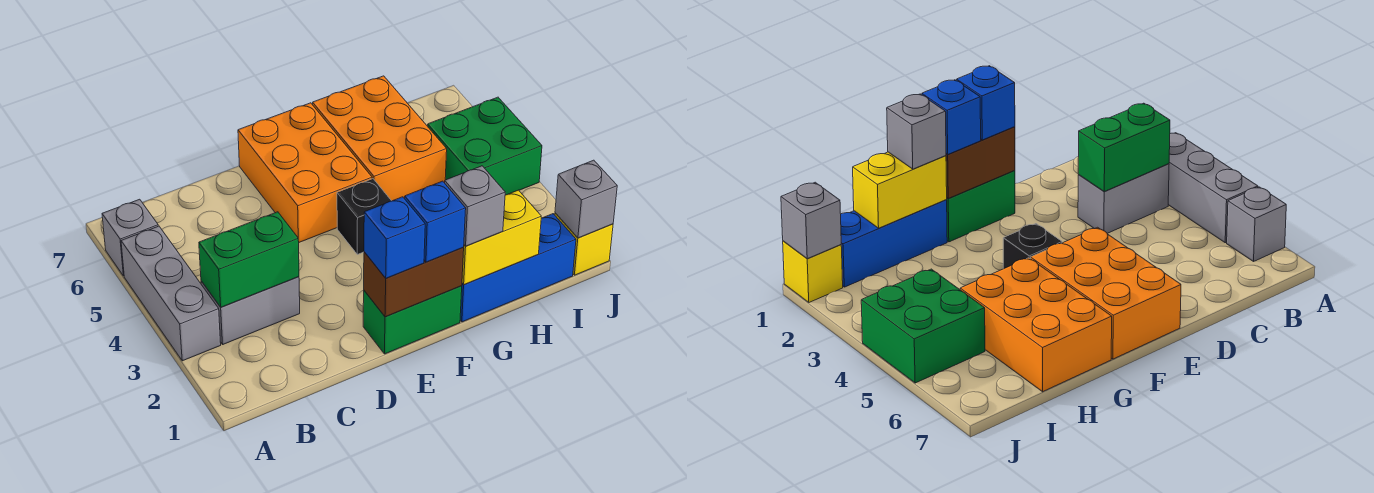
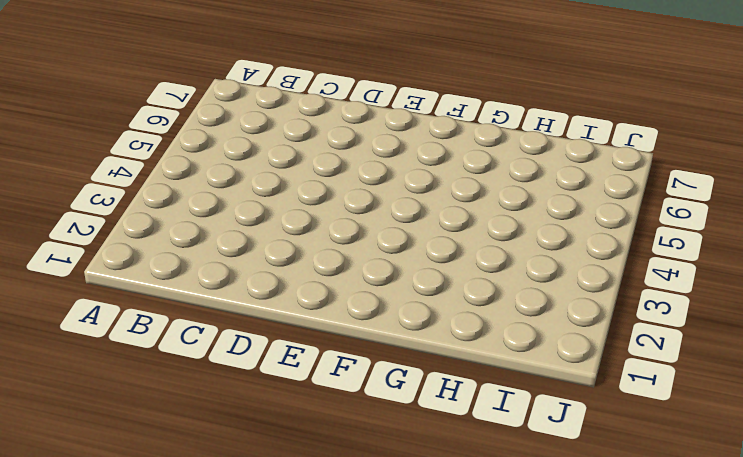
none -> grey brick A3:A5 level 1
none -> grey brick A6 level 1
none -> grey brick B3:C3 level 1

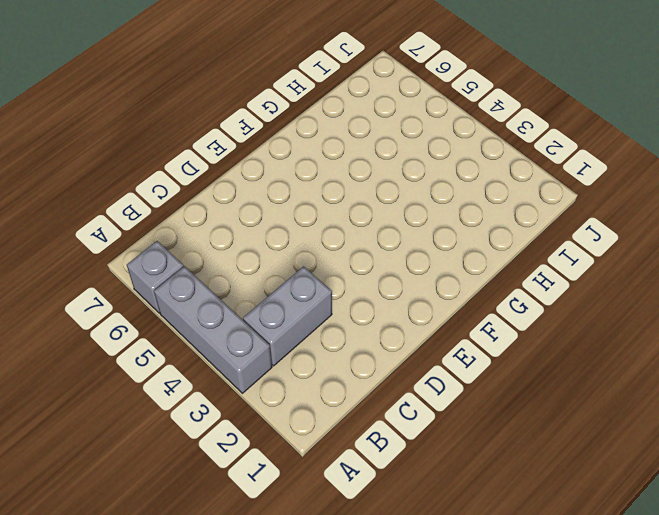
none -> green brick E1:F1 level 1
none -> orange brick E5:F7 level 1
none -> black brick F4 level 1

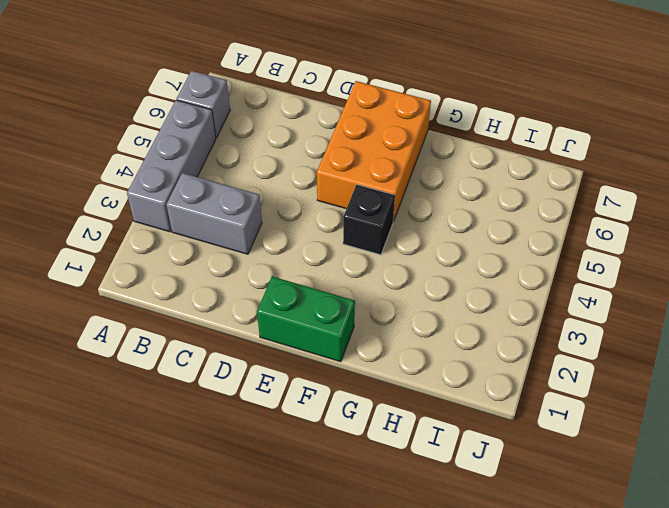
none -> blue brick G1:I1 level 1
none -> orange brick G5:H7 level 1
none -> green brick I4:J5 level 1

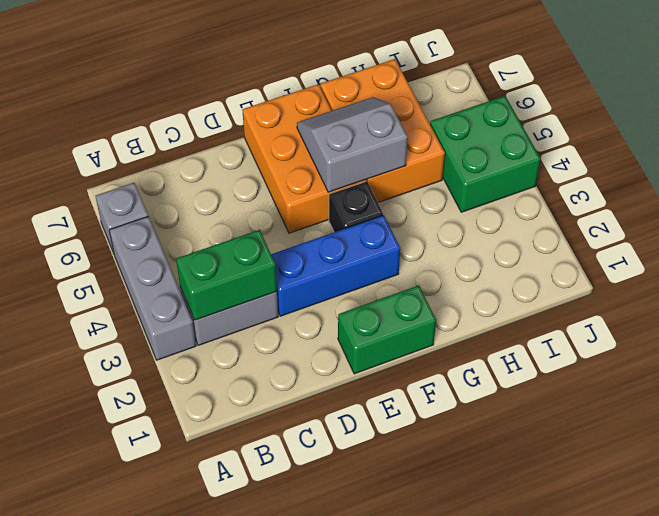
blue brick D3:F3 level 1 -> blue brick G1:I1 level 1
grey slope F5:G6 level 2 top 5 -> none
none -> yellow brick J1 level 1
none -> brown brick E1:F1 level 2
none -> yellow brick G1:H1 level 2

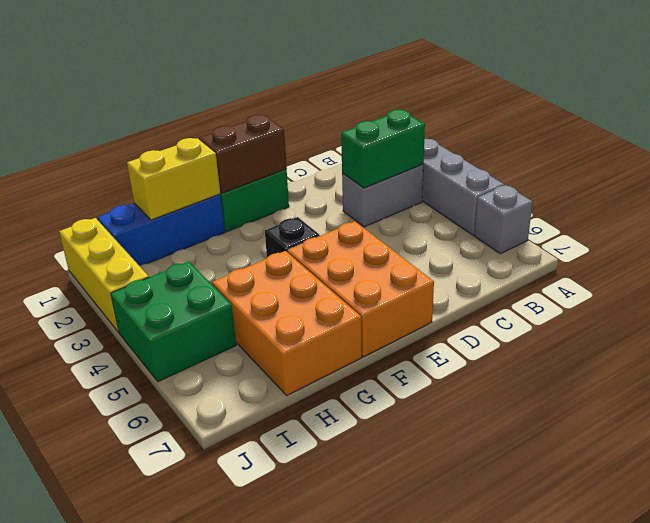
yellow brick J1:J3 level 1 -> yellow brick J1 level 1
none -> grey brick J1 level 2
none -> blue brick E1 level 3
none -> blue brick F1 level 3

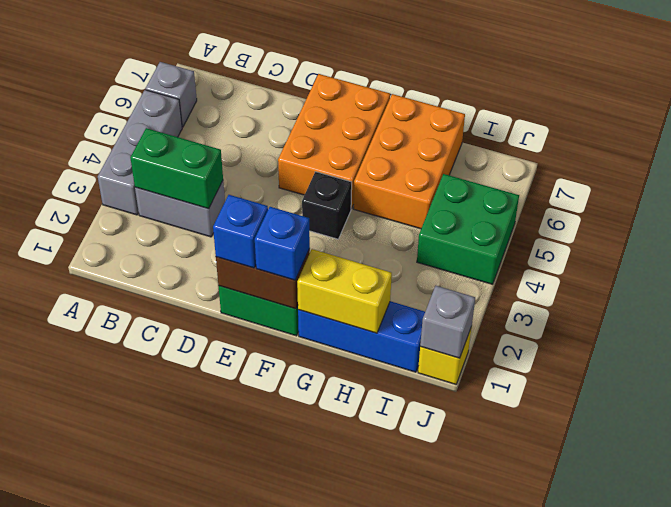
none -> grey brick G1 level 3

